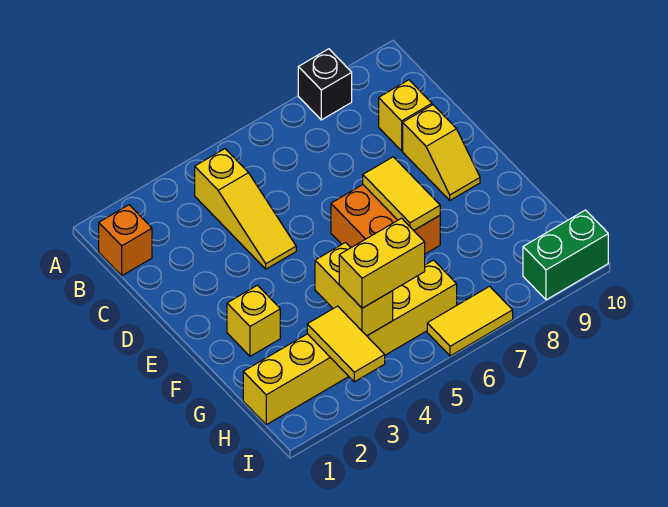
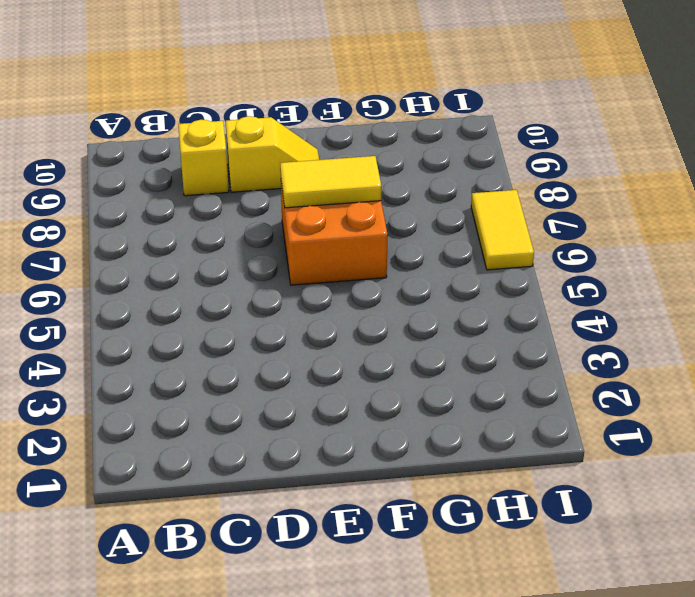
none -> black brick A8 level 1
none -> orange brick B1 level 1
none -> yellow slope B4:D4 level 1 top B

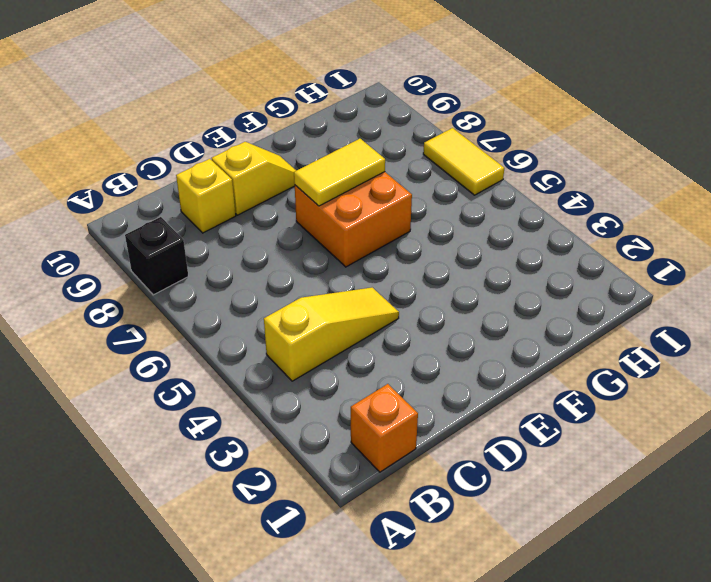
none -> yellow brick F2 level 1
none -> yellow brick H1:H6 level 1
none -> green brick I9:I10 level 1

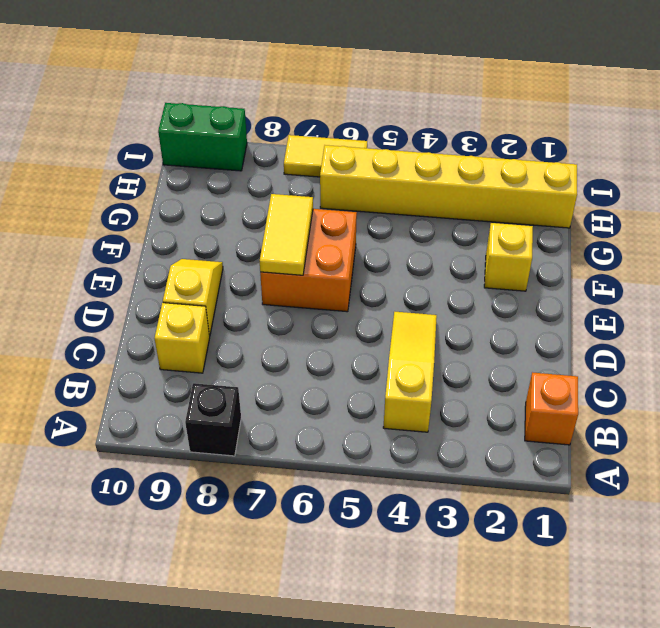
none -> yellow brick G4:H4 level 2
none -> yellow tile H3:I3 level 2
none -> yellow brick H4:H5 level 3

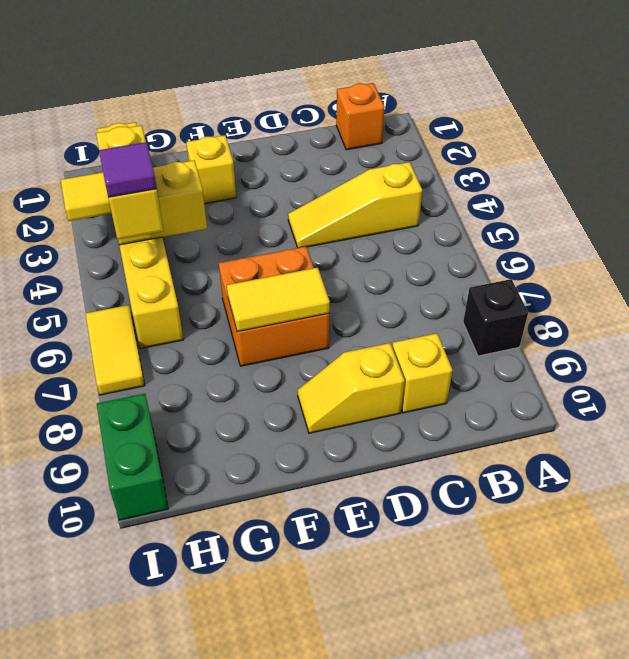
purple tile H5 level 4 -> none

